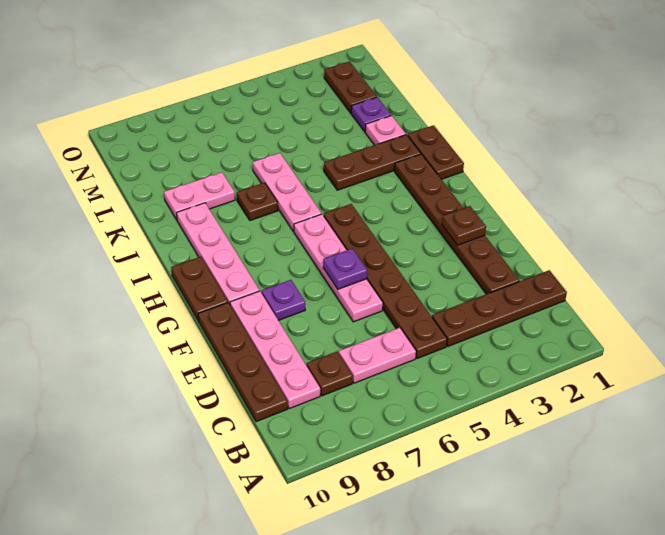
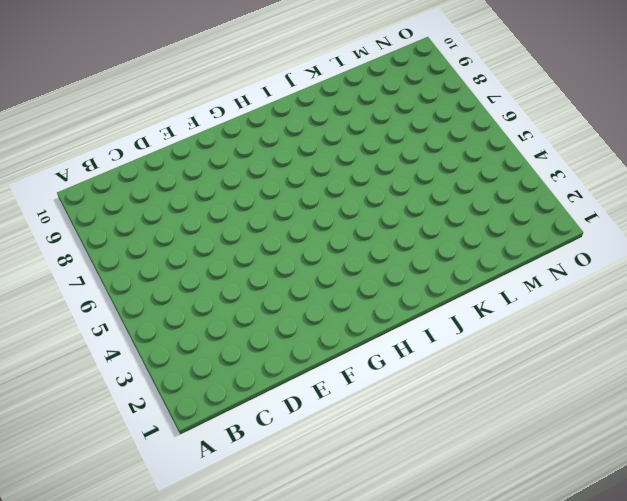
none -> brown plate C1:C4 level 1
none -> brown plate C5:H5 level 1
none -> pink plate C6:C7 level 1

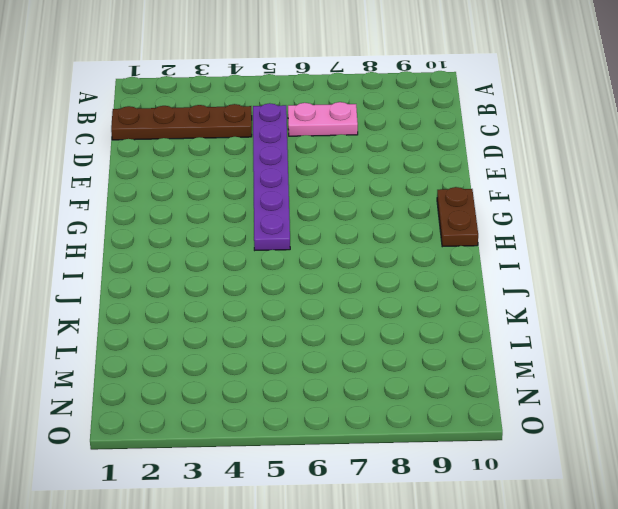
purple plate C5:H5 level 1 -> brown plate C5:H5 level 1
none -> brown plate C8 level 1
none -> pink plate C9:F9 level 1
none -> brown plate C10:F10 level 1

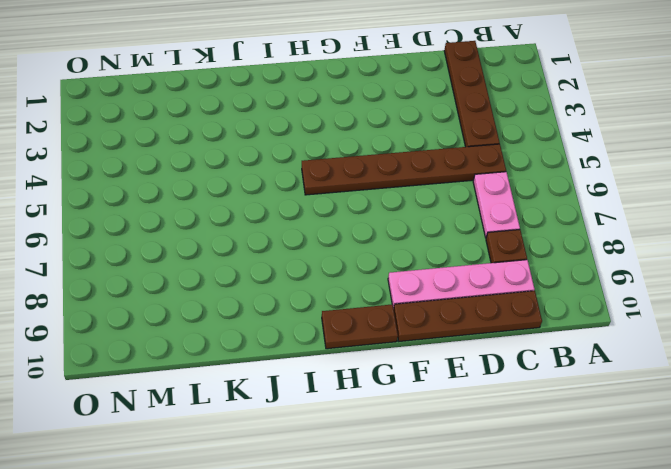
none -> brown plate D2:I2 level 1
none -> pink plate E6:H6 level 1
none -> purple plate F8 level 1

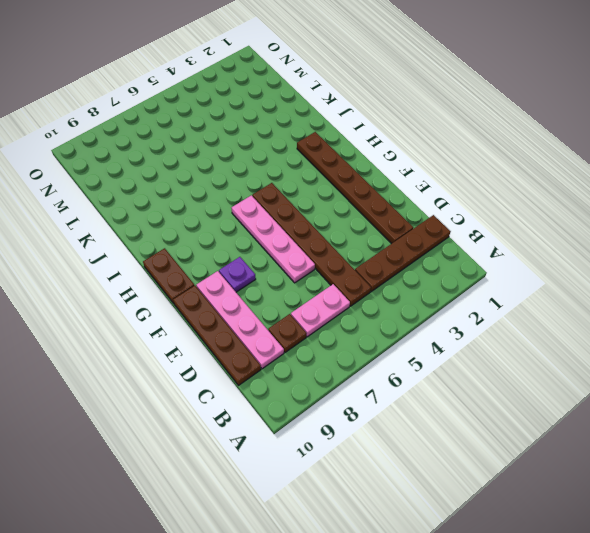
none -> pink plate G9:J9 level 1
none -> brown plate I1:J1 level 1
none -> pink plate I6:K6 level 1

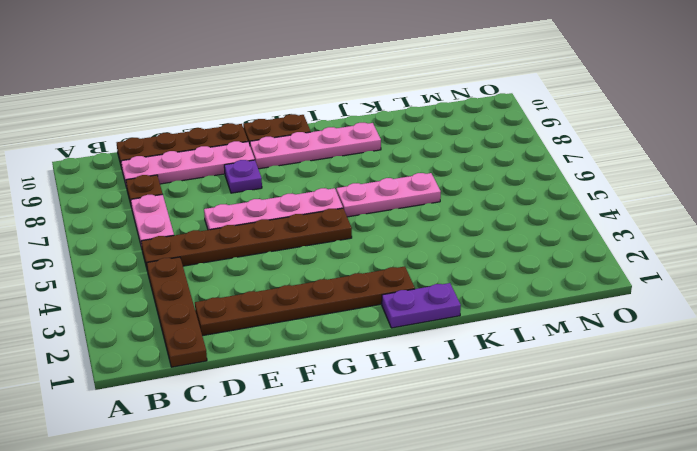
purple plate I1:J1 level 1 -> brown plate I1:J1 level 1
none -> brown plate J2:J4 level 1
none -> brown plate J7 level 1
none -> pink plate K2 level 1

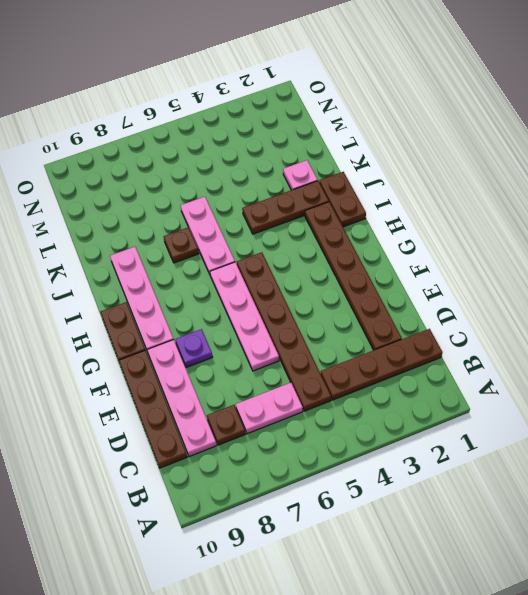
none -> pink plate K8:K9 level 1
none -> purple plate L2 level 1
none -> brown plate M2:N2 level 1

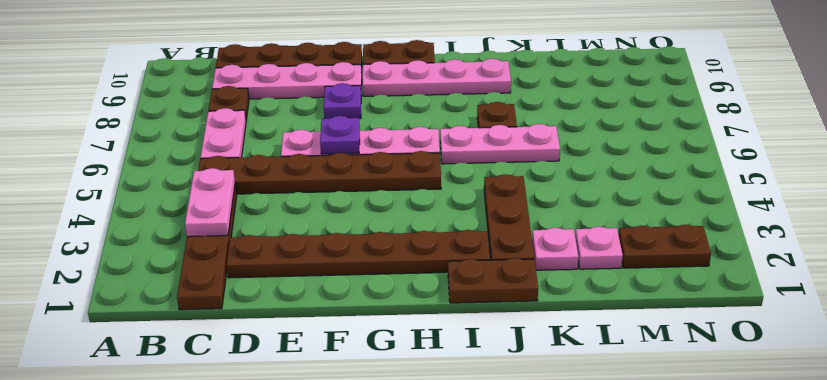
pink plate C3:C4 level 2 -> pink plate K8:K9 level 1
pink plate L2 level 1 -> purple plate L2 level 1
none -> brown plate F2 level 2

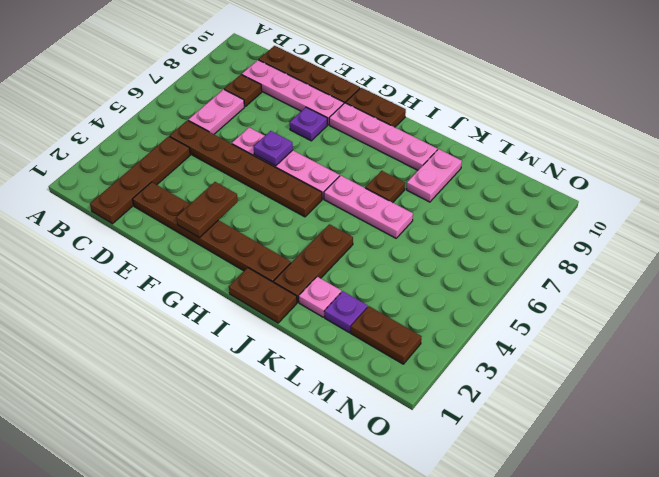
brown plate F2:F3 level 2 -> brown plate F2 level 2

